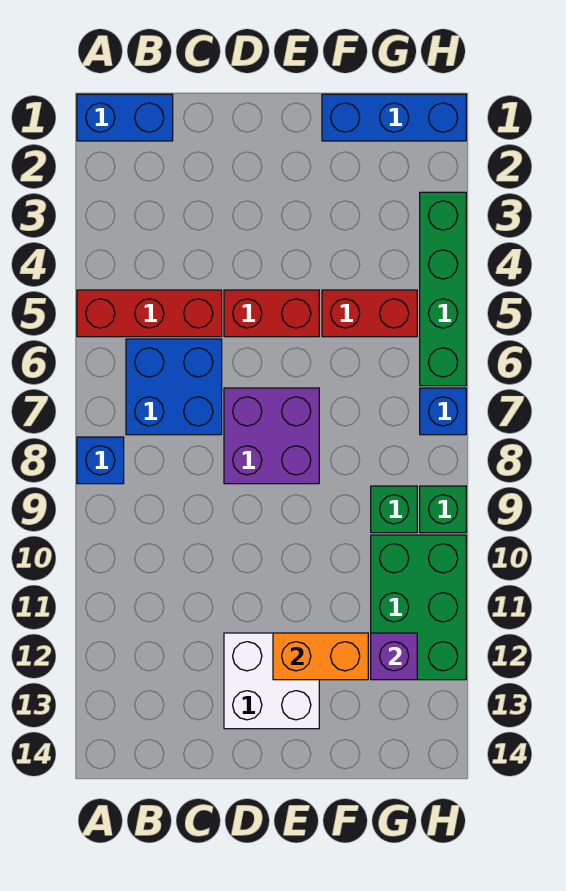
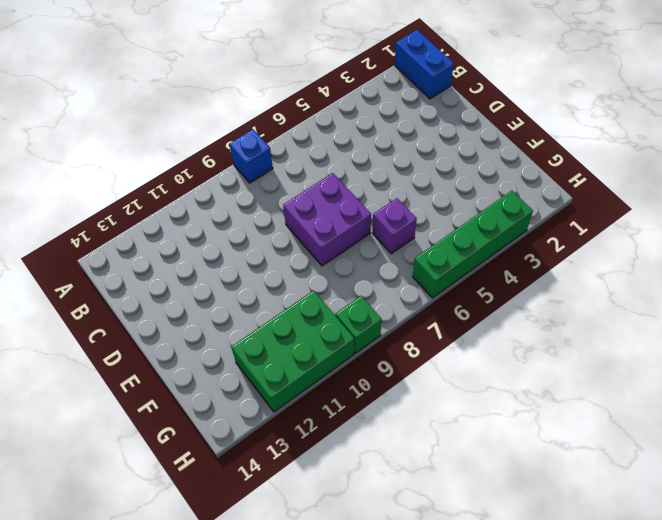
purple brick F6 level 1 -> purple brick G12 level 2
none -> red brick A5:C5 level 1
none -> blue brick B6:C7 level 1
none -> red brick D5:E5 level 1

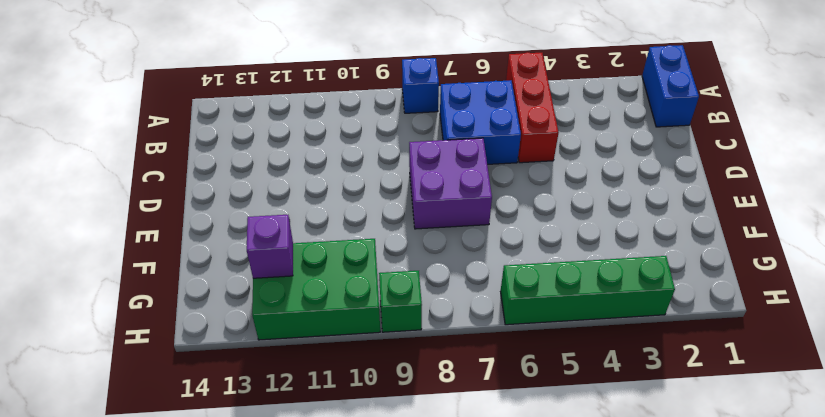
none -> red brick D5:E5 level 1
none -> white brick D12:E13 level 1
none -> blue brick F1:H1 level 1

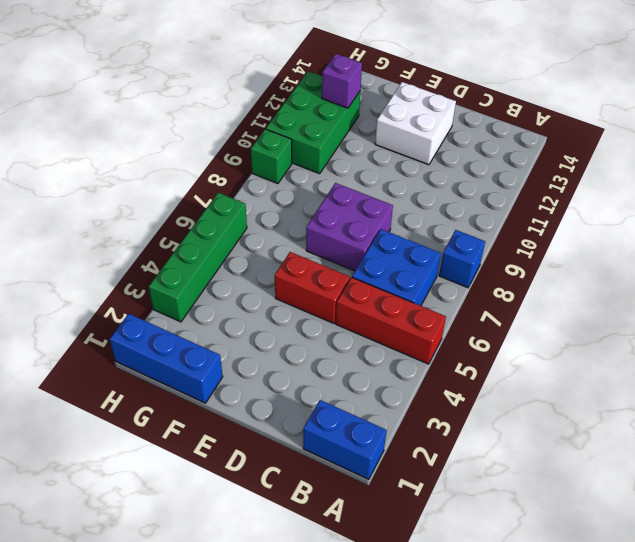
none -> red brick F5:G5 level 1
none -> green brick G9 level 1
none -> blue brick H7 level 1

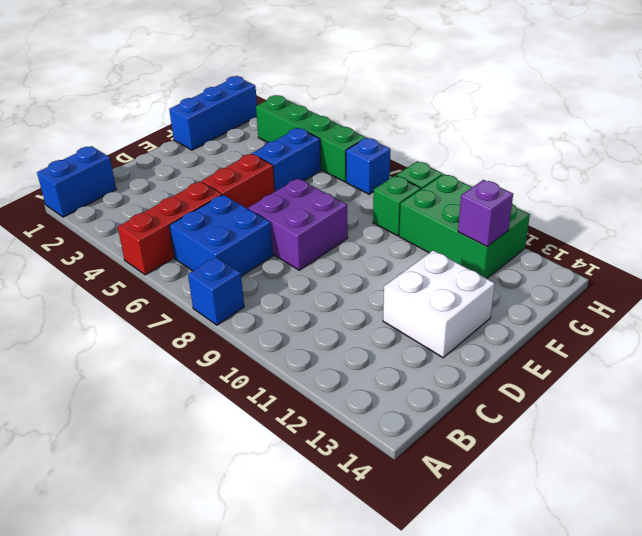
blue brick F5:G5 level 1 -> red brick F5:G5 level 1
none -> orange brick E12:F12 level 2

